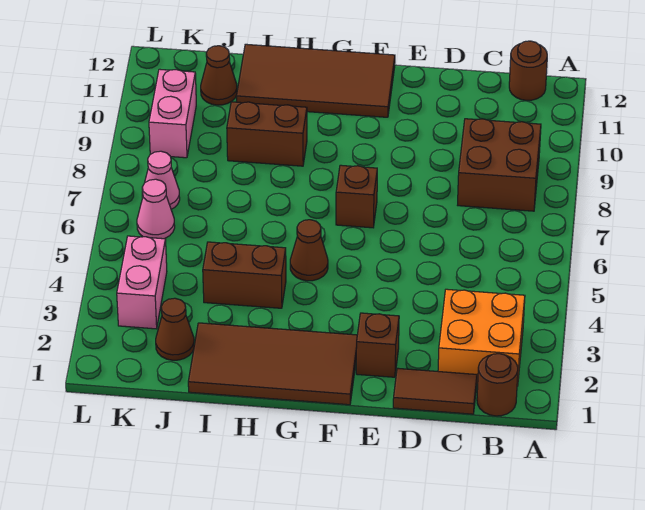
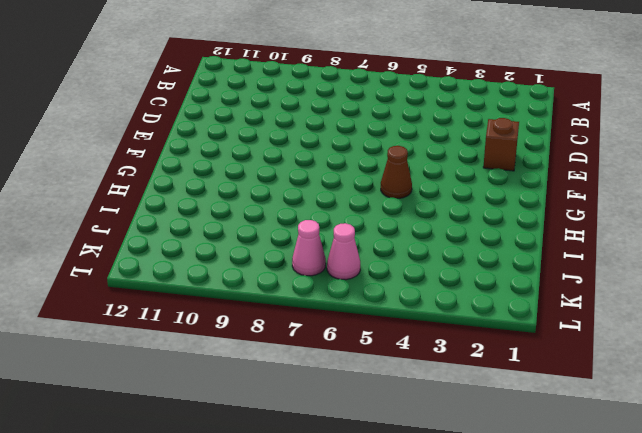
none -> brown round brick B1 level 1
none -> orange brick B2:C3 level 1
none -> brown brick B8:C9 level 1

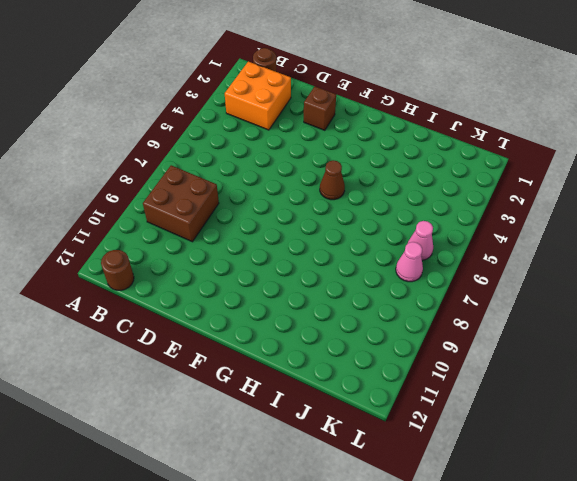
none -> brown tile C1:D1 level 1
none -> brown tile F1:I2 level 1
none -> brown brick F7 level 1

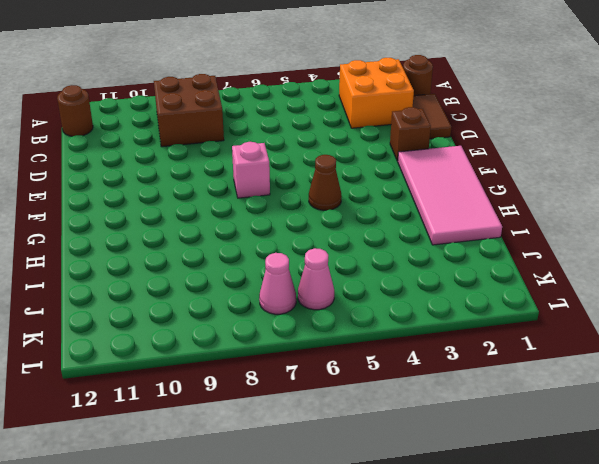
pink tile F1:I2 level 1 -> brown tile F1:I2 level 1
pink brick F7 level 1 -> brown brick F7 level 1
none -> brown tile F11:I12 level 1
none -> brown brick H4:I4 level 1
none -> brown brick H9:I9 level 1

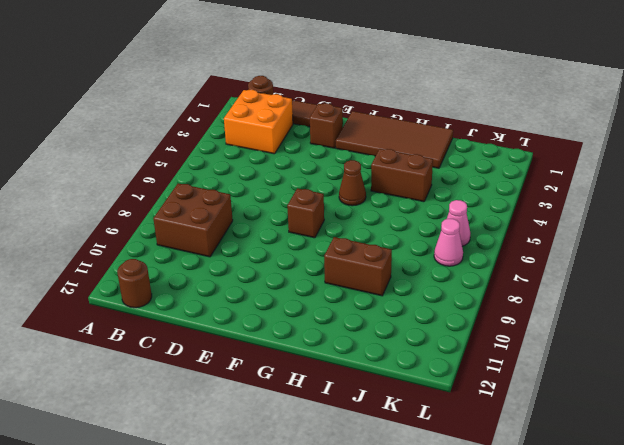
none -> brown tile F11:I12 level 1
none -> brown cone J2 level 1
none -> brown cone J11 level 1

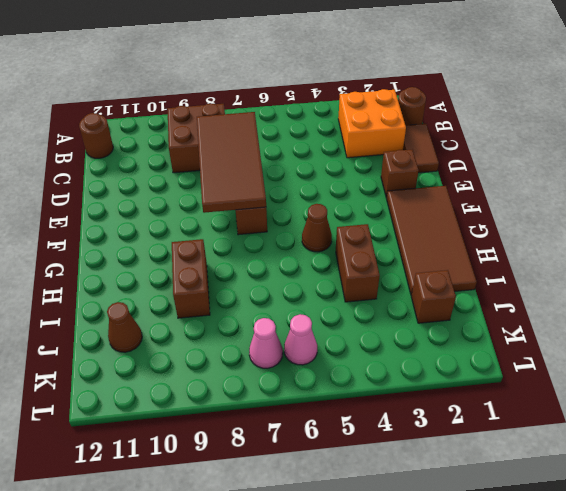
brown tile C7:F8 level 2 -> brown tile F11:I12 level 1
brown brick J2 level 1 -> brown cone J2 level 1
none -> pink brick K3:K4 level 1
none -> pink brick K9:K10 level 1

